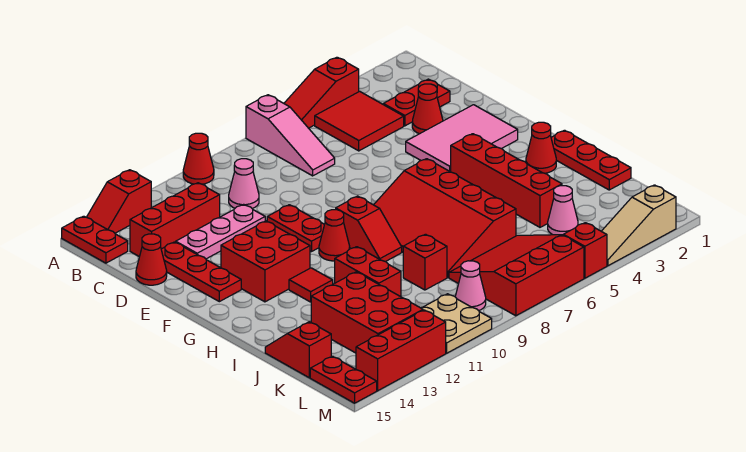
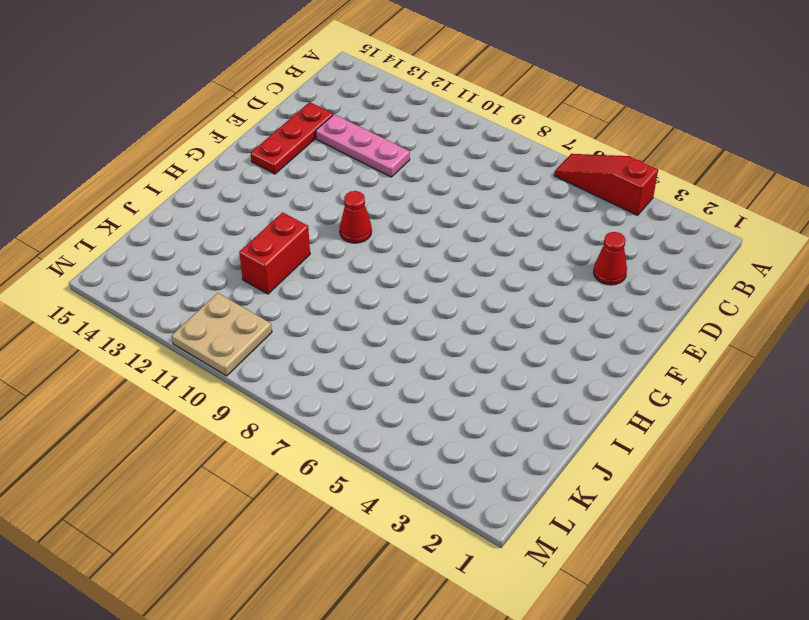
none -> pink slope A7:C7 level 1 top A
none -> red cone A10 level 1
none -> red slope A13:A14 level 1 top 13
none -> red plate A15:B15 level 1

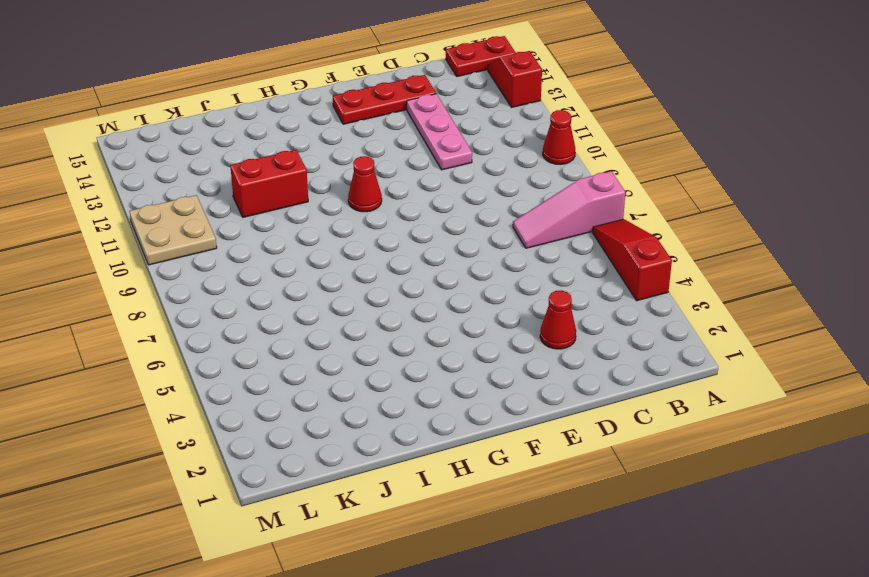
none -> red tile B4:C5 level 1
none -> red plate C2:C3 level 1
none -> pink cone C10 level 1
none -> red brick C12:C14 level 1

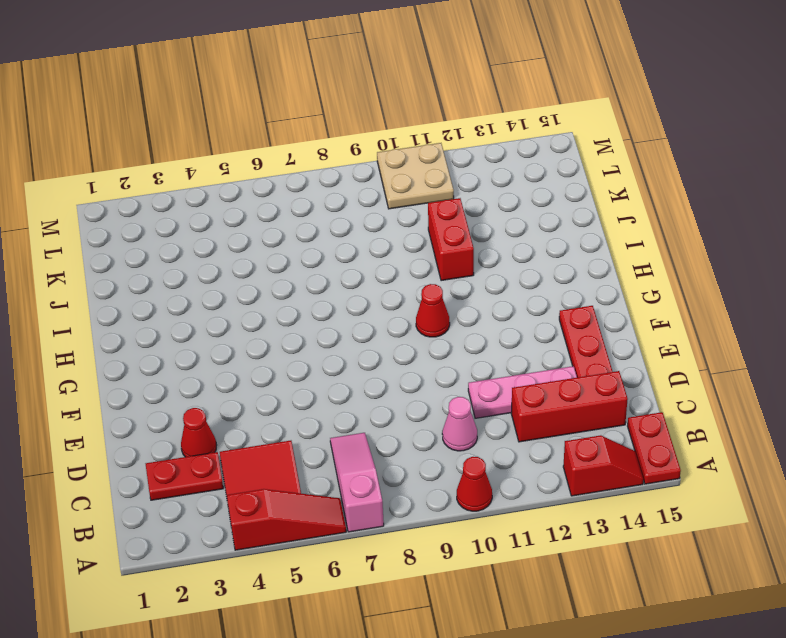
none -> red cone D15 level 1
none -> pink tile E2:F4 level 1
none -> red plate E10:F10 level 1
none -> red brick F12:G13 level 1

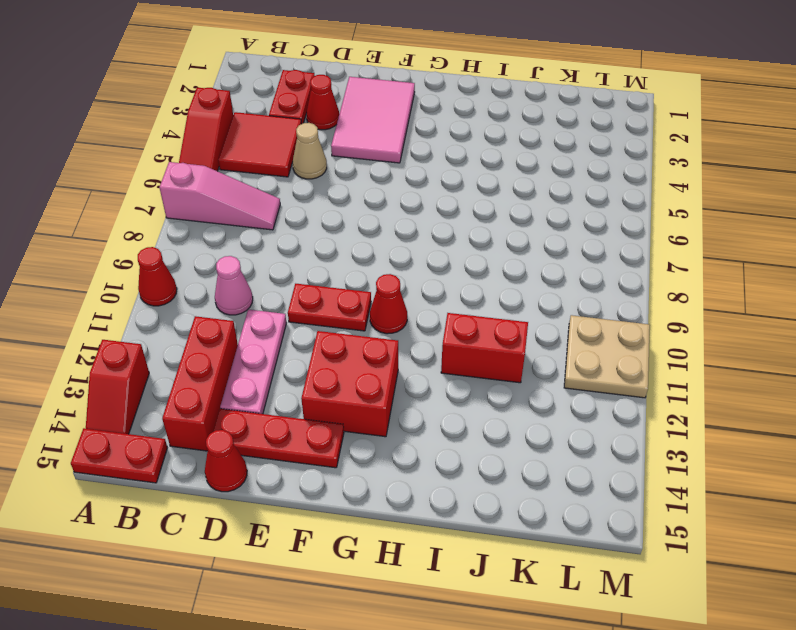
tan cone D5 level 1 -> none
none -> red brick G4:J4 level 1
none -> red slope G6:J8 level 1 top 6
none -> red slope G9:H9 level 1 top G
none -> red plate H1:J1 level 1

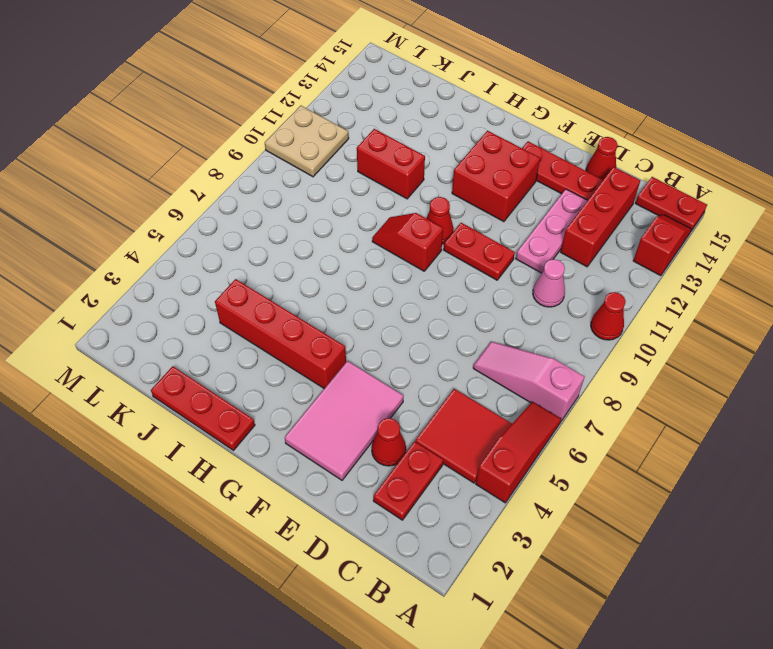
none -> red slope G6:J8 level 1 top 6
none -> red cone H2 level 1
none -> red tile H12 level 1
none -> red brick J9 level 1

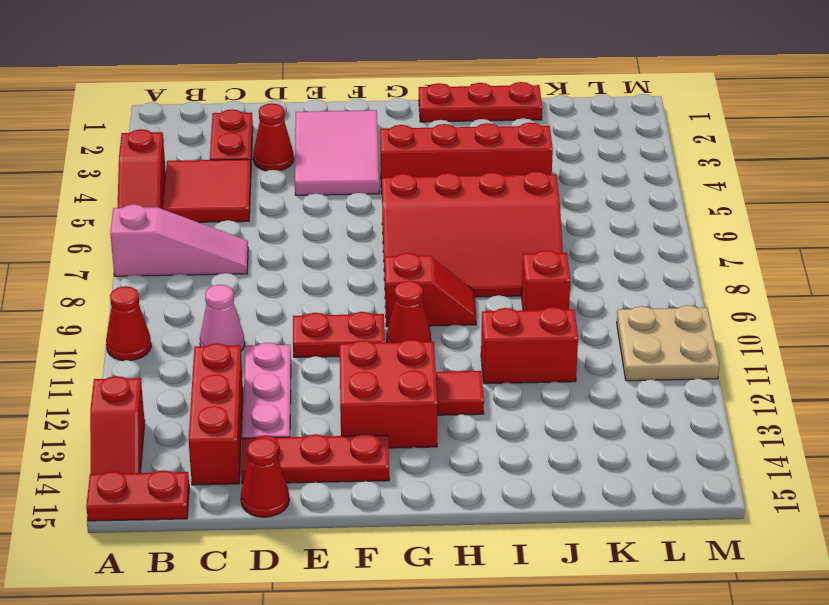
none -> red cone H2 level 1
none -> red brick J12:L13 level 1
none -> red slope J15:K15 level 1 top K
none -> pink cone K4 level 1

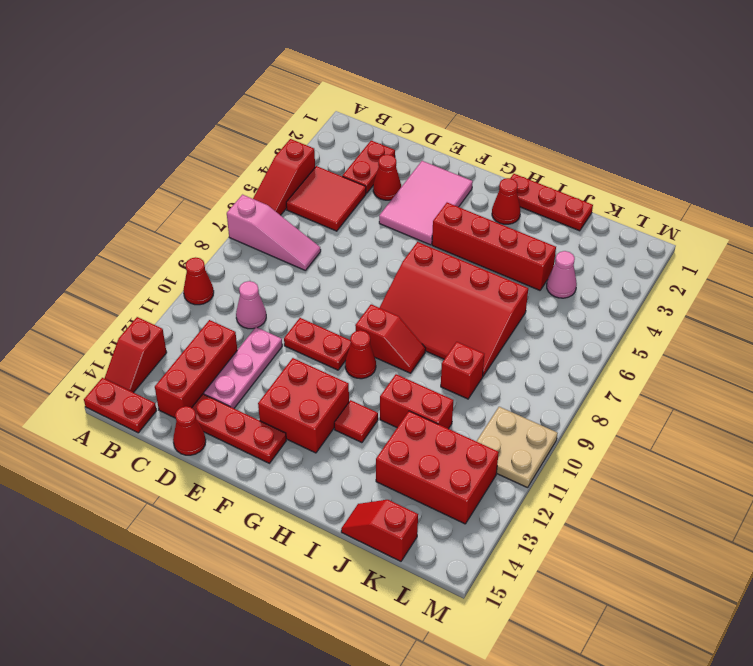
none -> red slope K6:M8 level 1 top M
none -> pink cone L9 level 1
none -> red plate L15:M15 level 1
none -> tan slope M2:M4 level 1 top 2

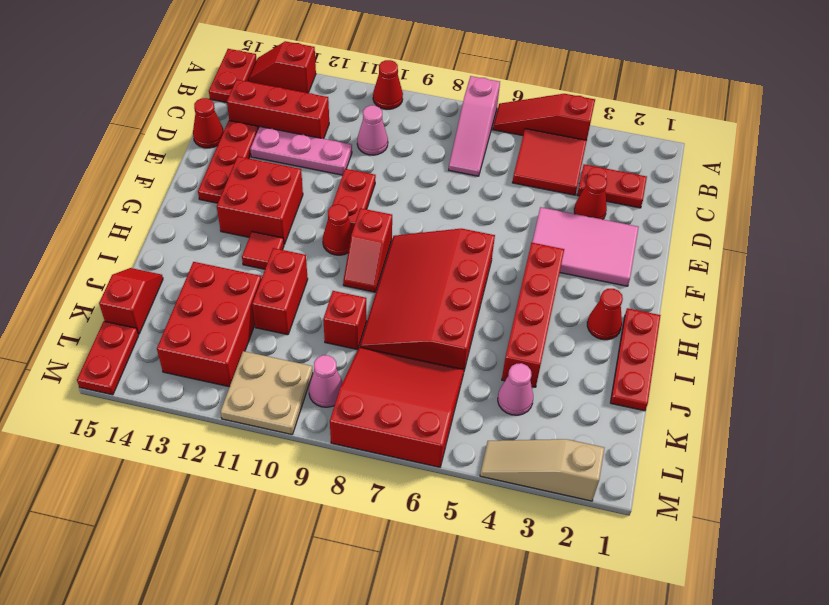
none -> red brick M5 level 1
none -> red brick M12:M14 level 1

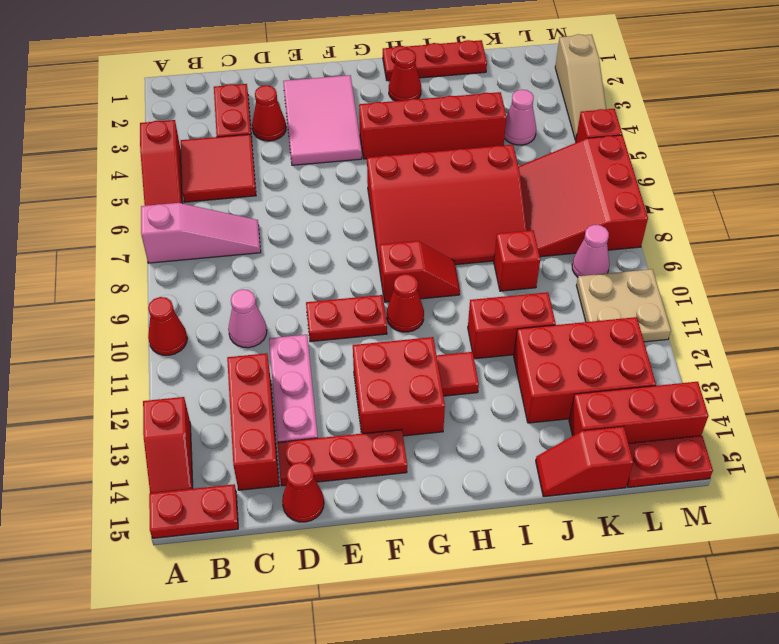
red brick K14:M14 level 1 -> red brick M12:M14 level 1

